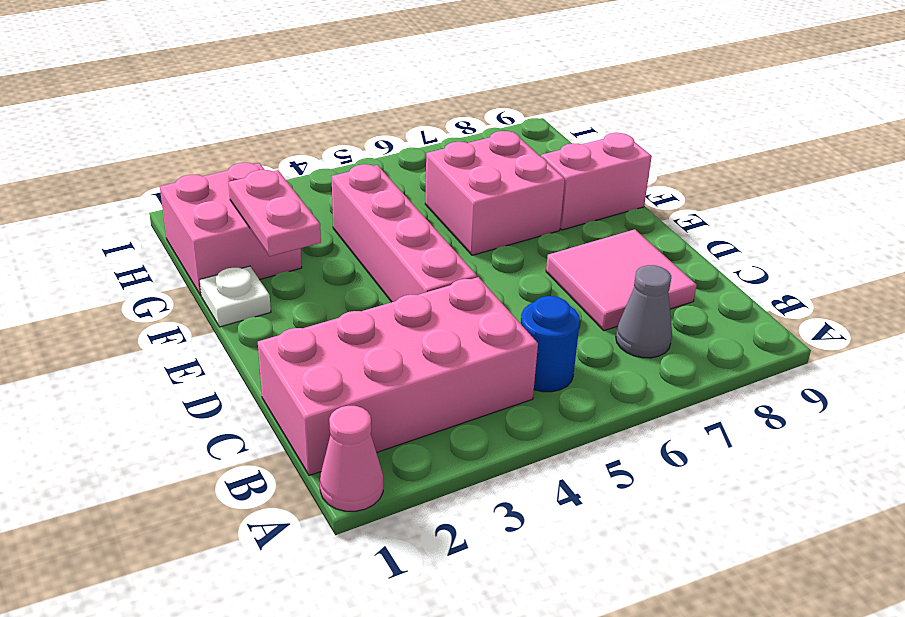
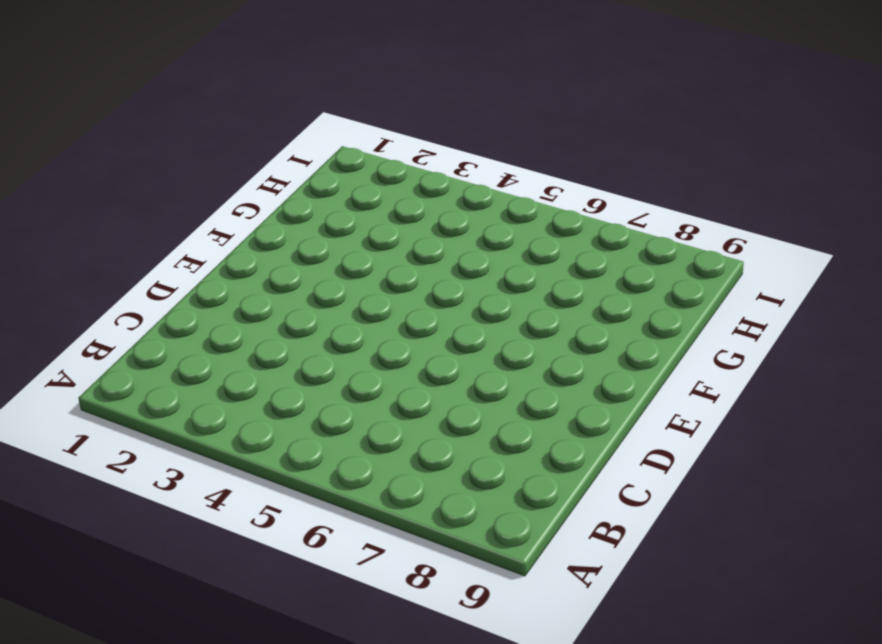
none -> pink cone A1 level 1
none -> pink brick B1:C4 level 1

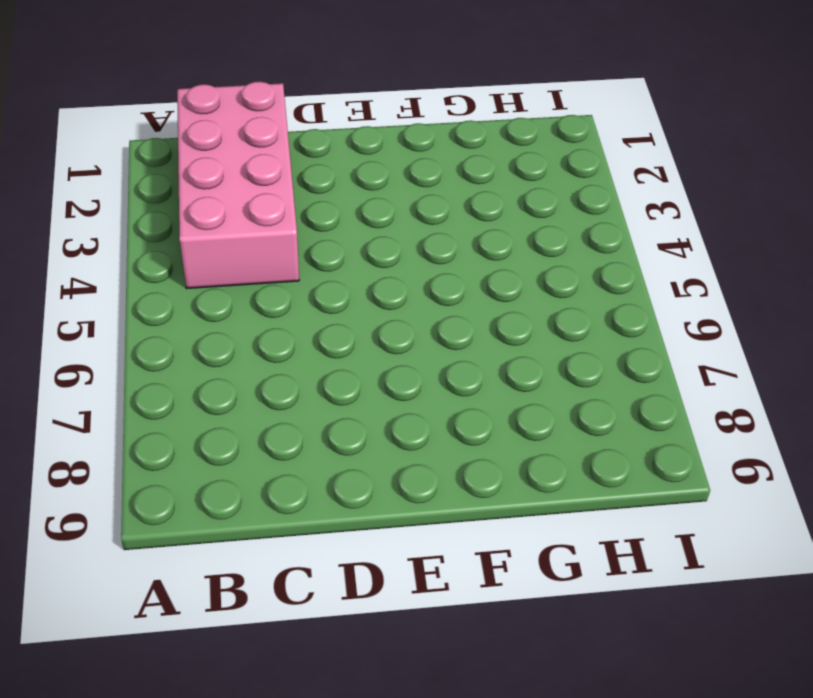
none -> pink cone A1 level 1
none -> blue round brick B5 level 1

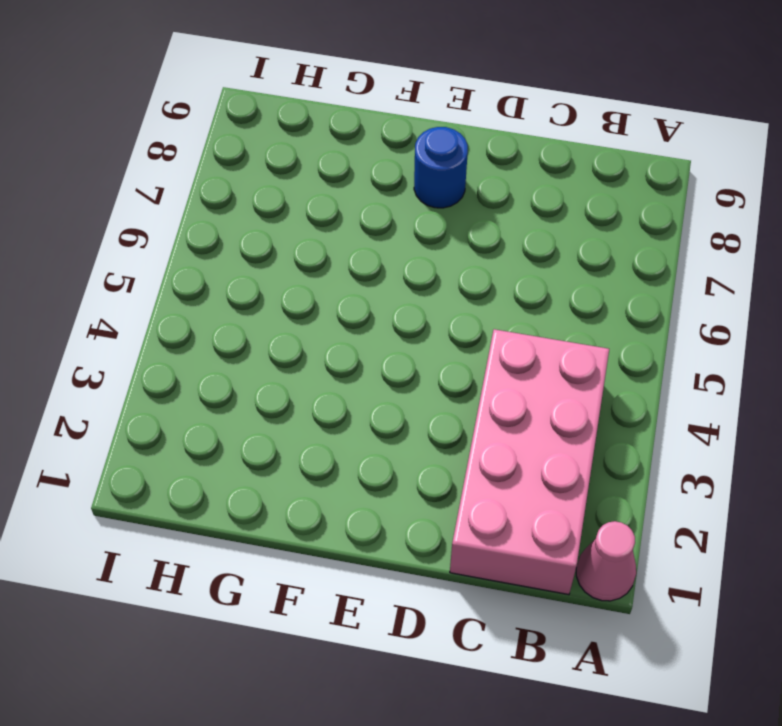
blue round brick E8 level 1 -> blue round brick B5 level 1
none -> grey cone B7 level 1
none -> pink tile C7:D8 level 1

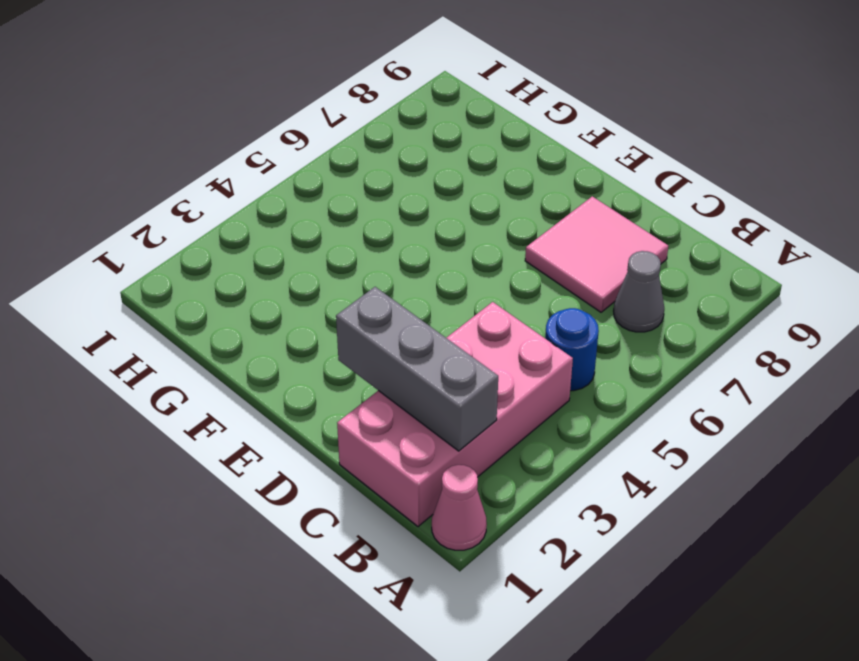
grey brick B2:D2 level 2 -> none
none -> pink brick D4:G4 level 1
none -> white plate F1 level 1

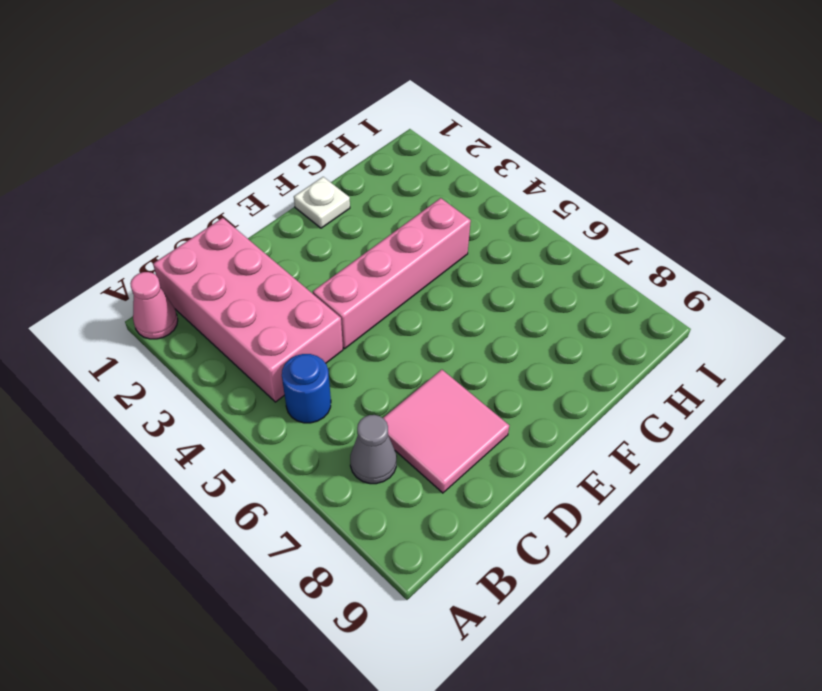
none -> pink brick F6:G7 level 1
none -> pink brick F8:F9 level 1

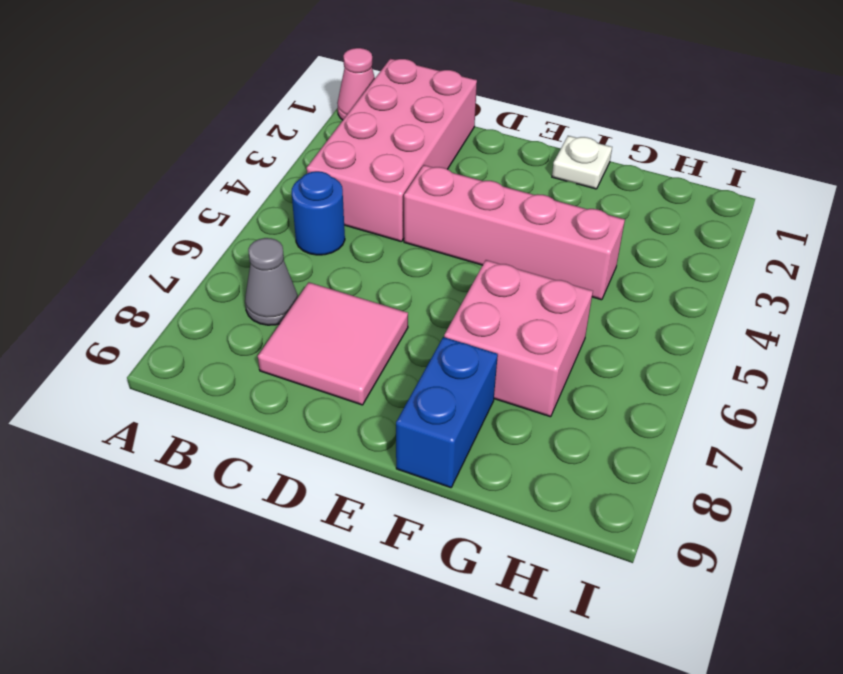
blue brick F8:F9 level 1 -> pink brick F8:F9 level 1
none -> pink brick G1:H2 level 1
none -> pink plate F2:G2 level 2

